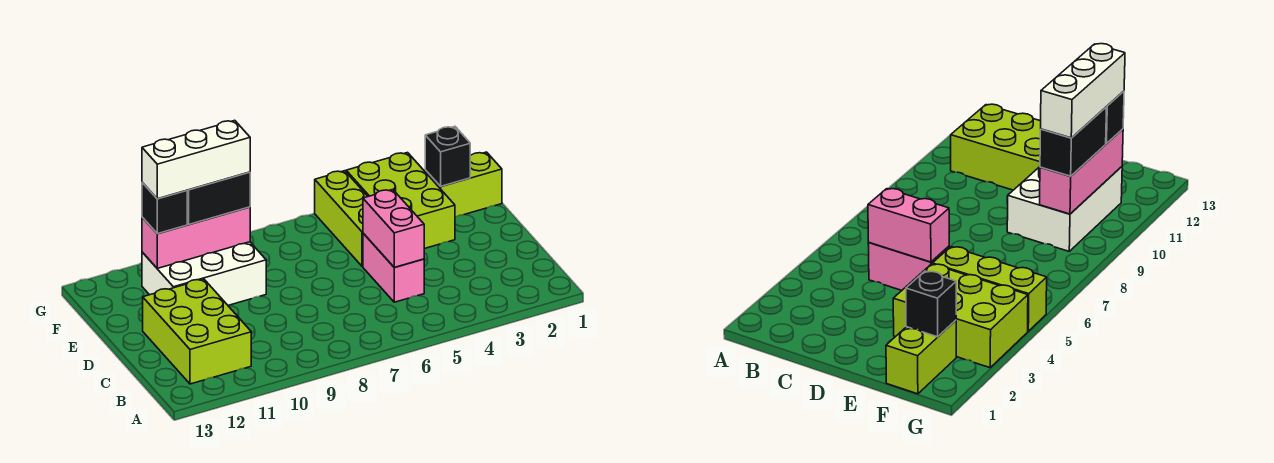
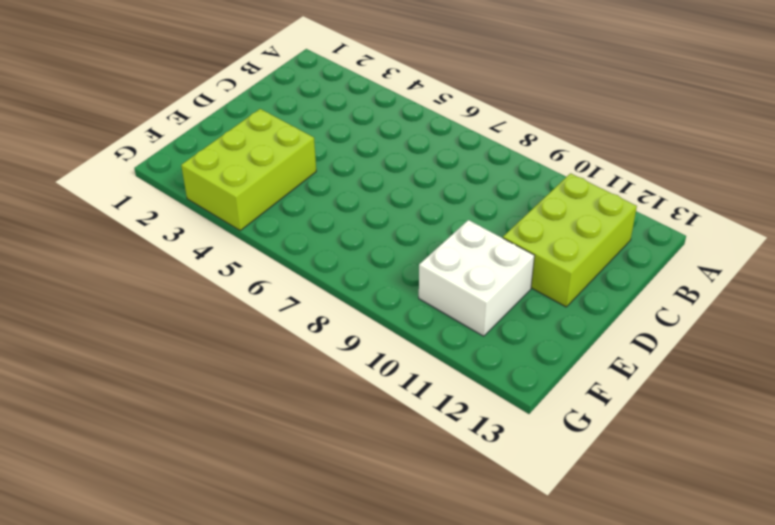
white brick E10:F11 level 1 -> white brick E9:F11 level 1
none -> pink brick C5:D5 level 1
none -> lime brick E5:G5 level 1
none -> lime brick F1:F2 level 1

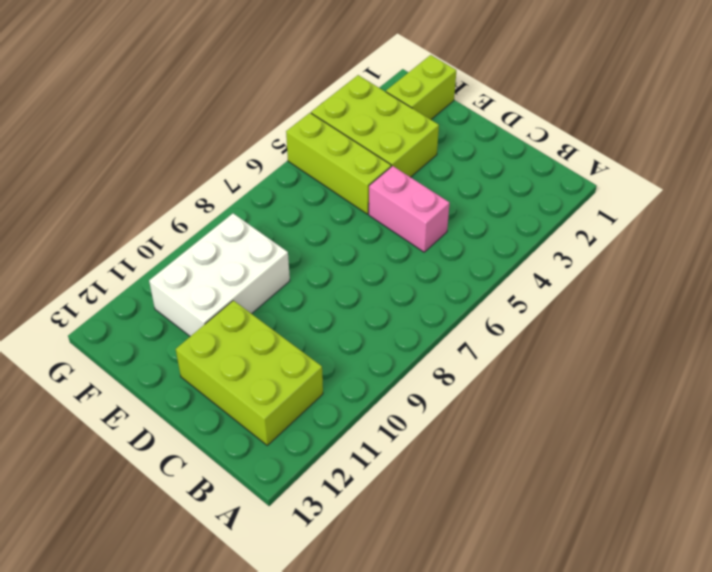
none -> pink brick C5:D5 level 2
none -> black brick F2 level 2
none -> pink brick F9:F11 level 2

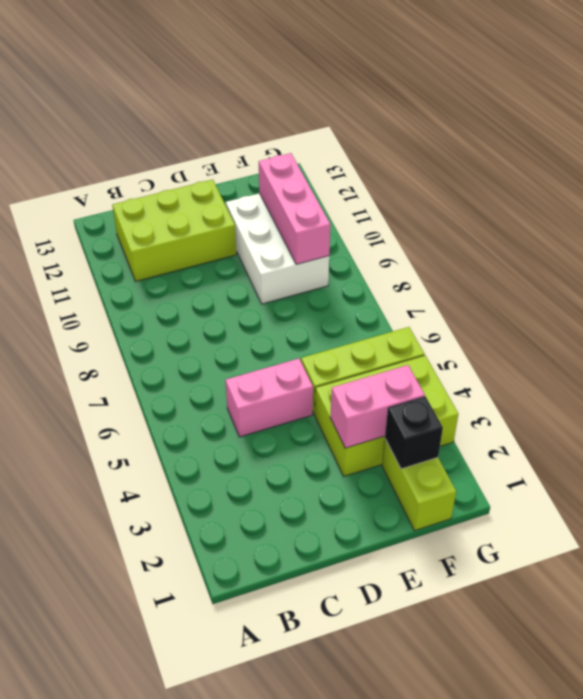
pink brick E3:F3 level 2 -> pink brick C5:D5 level 2
none -> black brick F9:F10 level 3
none -> black brick F11 level 3
none -> white brick F9:F11 level 4

